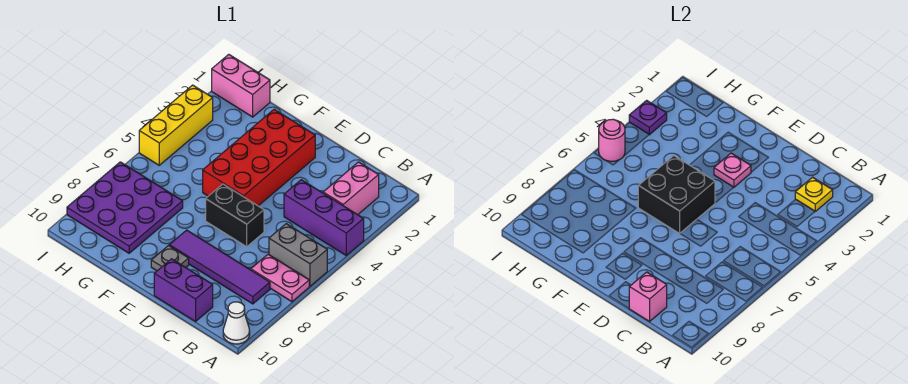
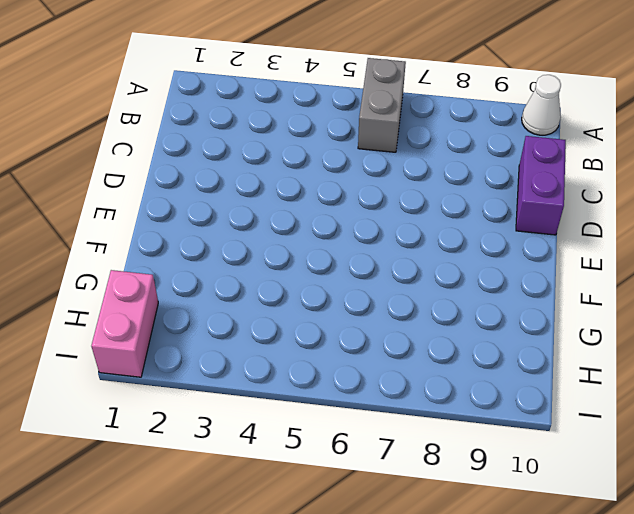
none -> purple brick A4:C4 level 1
none -> pink plate A7:B7 level 1
none -> pink brick B2:B3 level 1

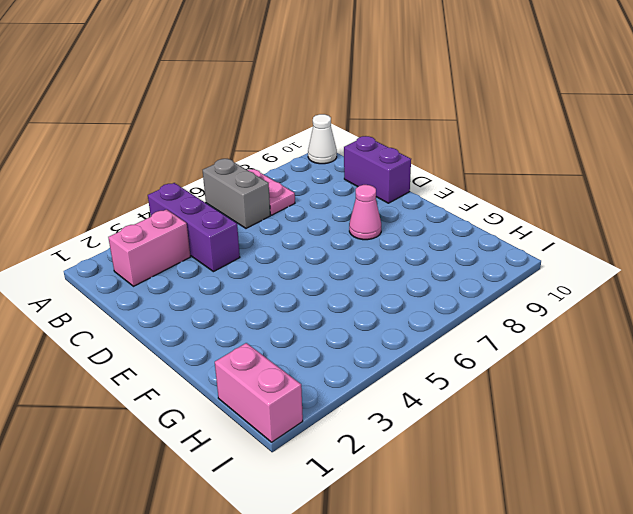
pink cone E8 level 1 -> purple tile B8:E8 level 1
none -> black brick D6:E6 level 1
none -> red brick E2:F5 level 1
none -> grey plate E9 level 1

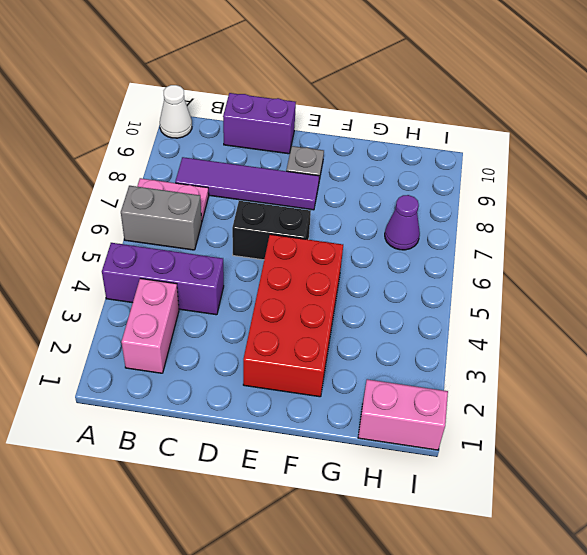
purple cone H7 level 1 -> purple plate G7:I9 level 1
none -> yellow brick I3:I5 level 1
none -> yellow plate B2 level 2
none -> pink brick C10 level 2

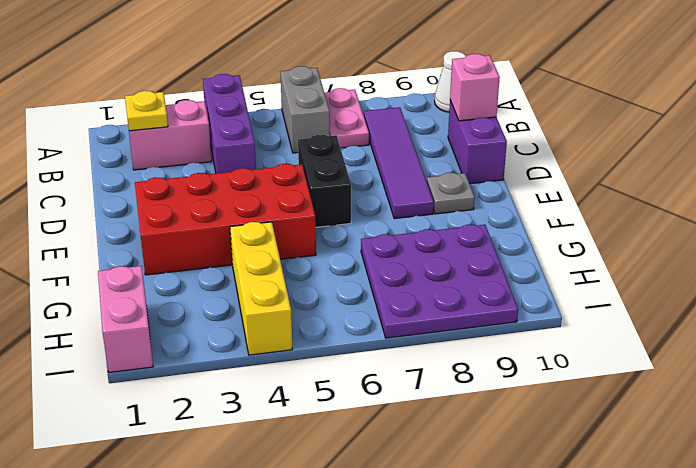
yellow brick G4:I4 level 1 -> yellow brick I3:I5 level 1
none -> pink plate E3 level 2
none -> black brick E5:F6 level 2
none -> purple plate I3 level 2

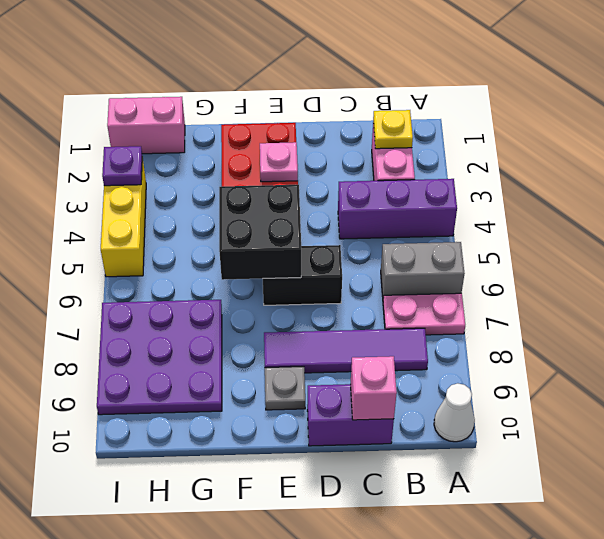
none -> pink round brick I5 level 2

